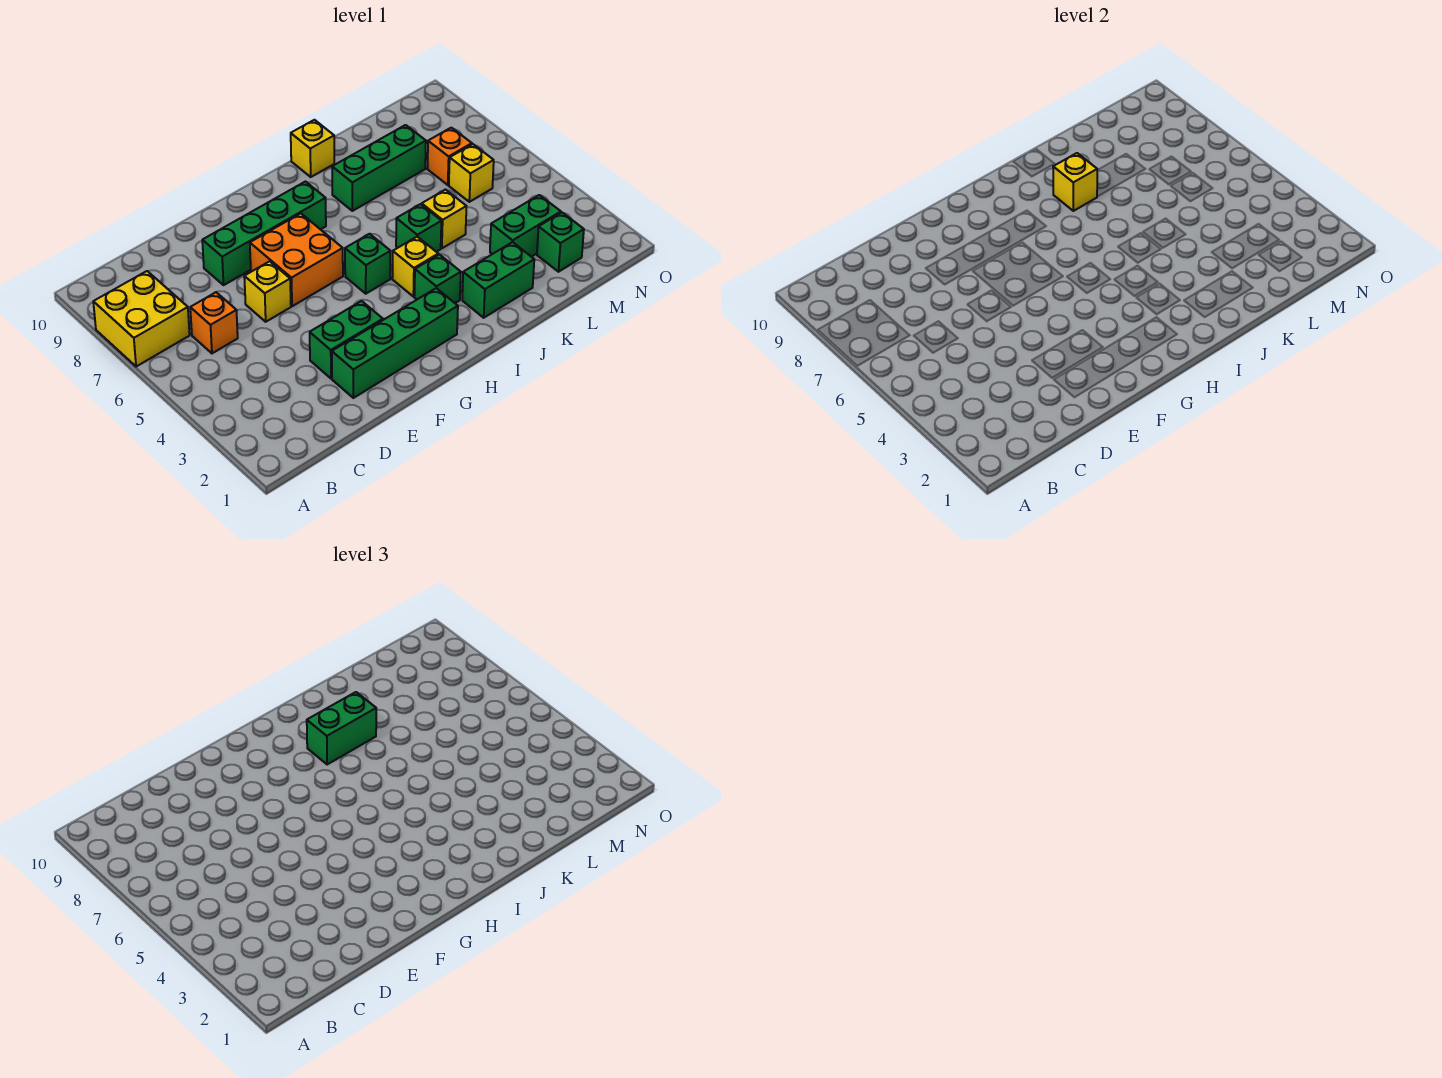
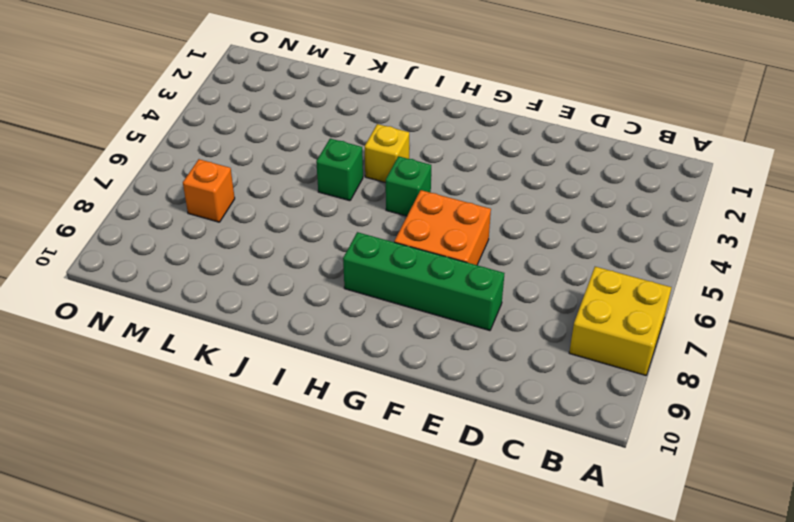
none -> orange brick C6 level 1
none -> green brick E2:H2 level 1
none -> green brick E3:F3 level 1

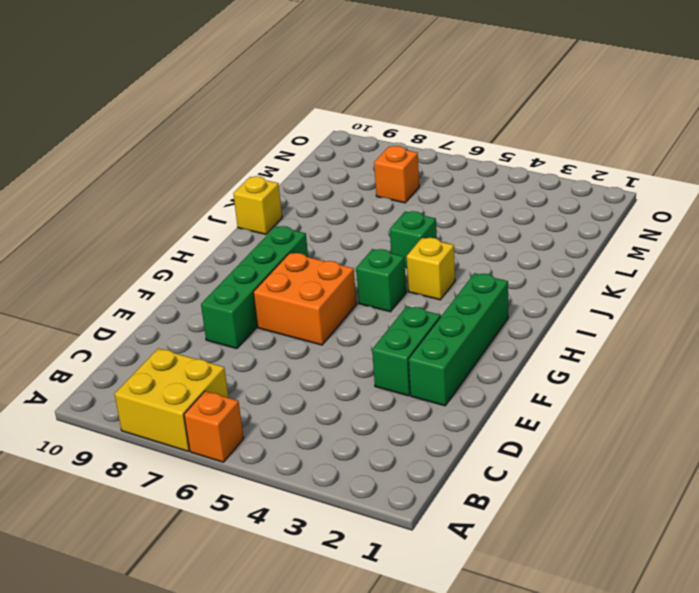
orange brick A6 level 1 -> orange brick C6 level 1
none -> yellow brick E6 level 1
none -> green brick I3 level 1
none -> green brick J2:K2 level 1

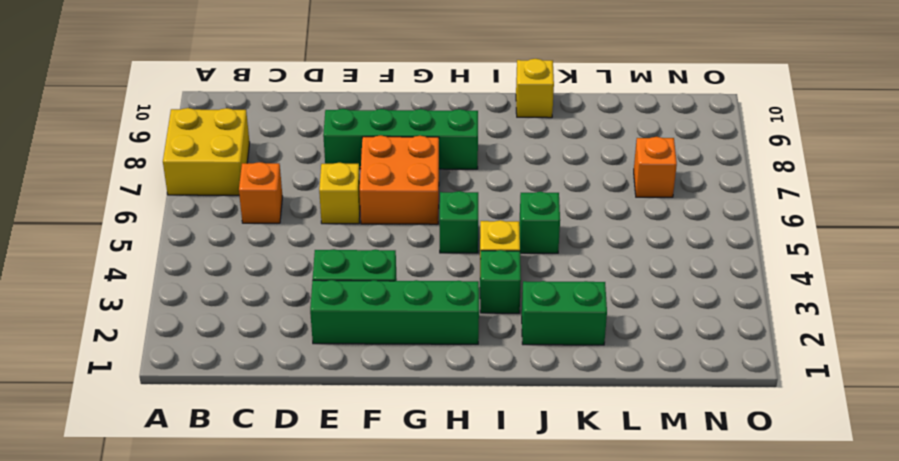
none -> green brick J8:L8 level 1
none -> yellow brick K5 level 1
none -> green brick L3:M3 level 1

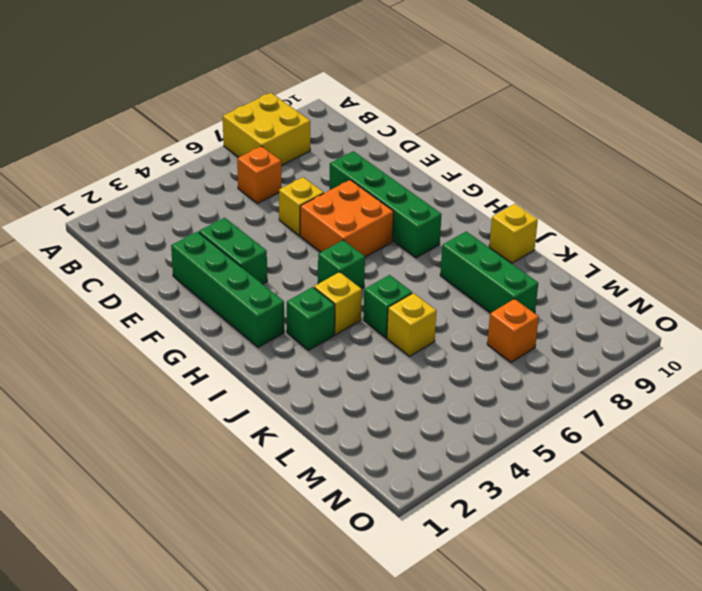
none -> green brick J2:K2 level 1
none -> green brick L3:M3 level 1
none -> green brick M2 level 1

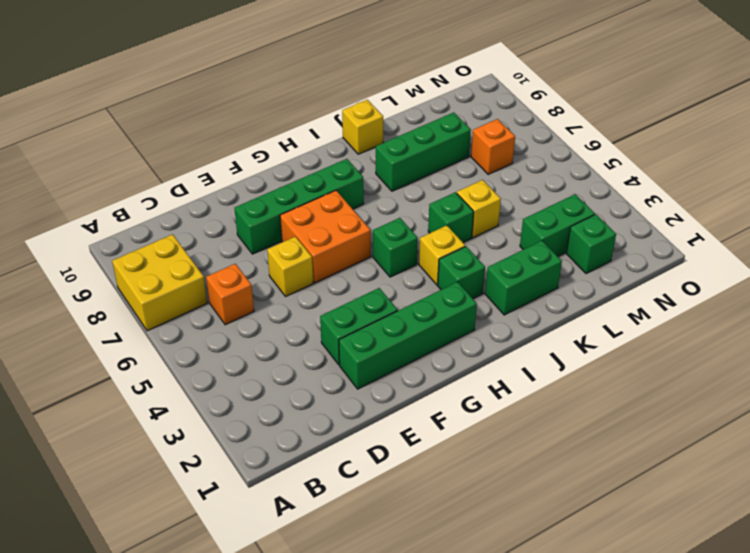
none -> yellow brick M6 level 1
none -> yellow brick J8 level 2
none -> green brick I8:J8 level 3

